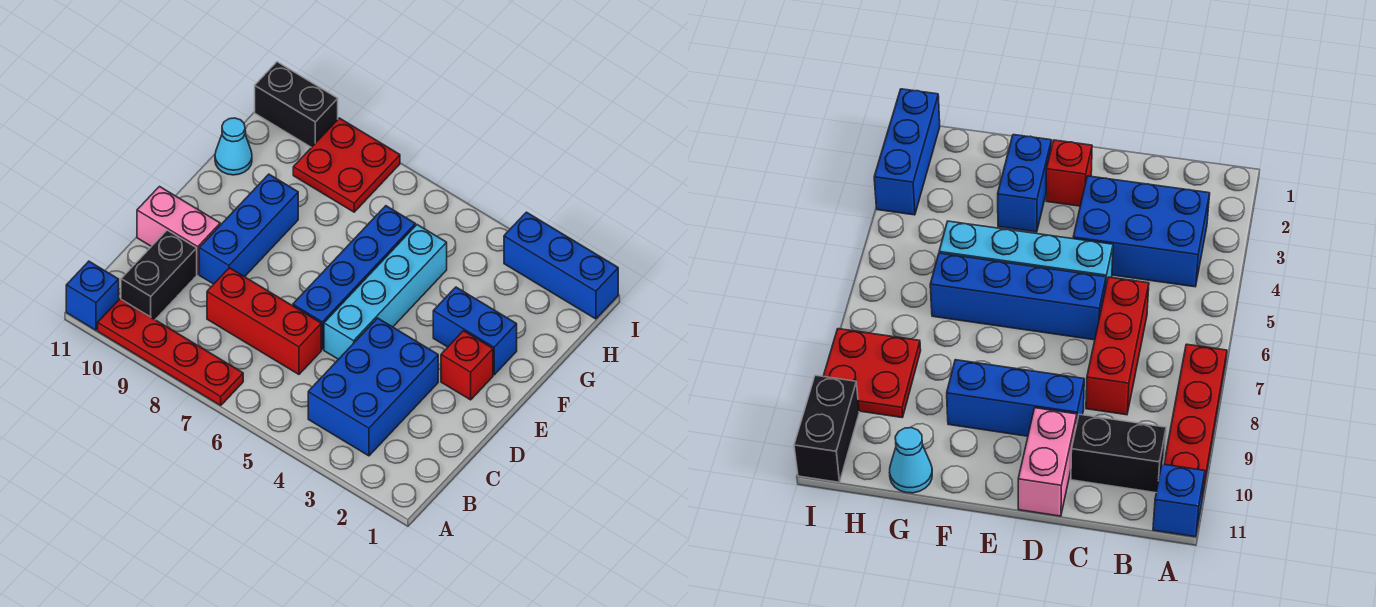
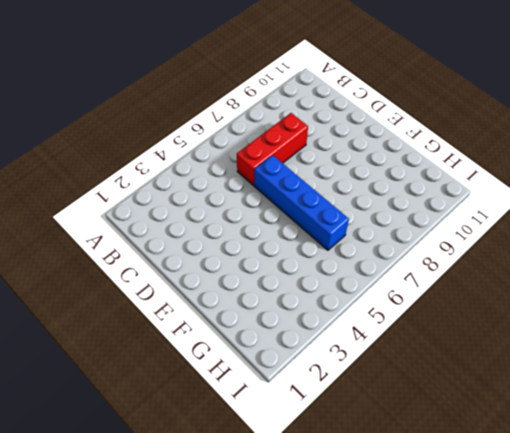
none -> red plate A7:A10 level 1
none -> blue brick A11 level 1
none -> blue brick B3:D4 level 1

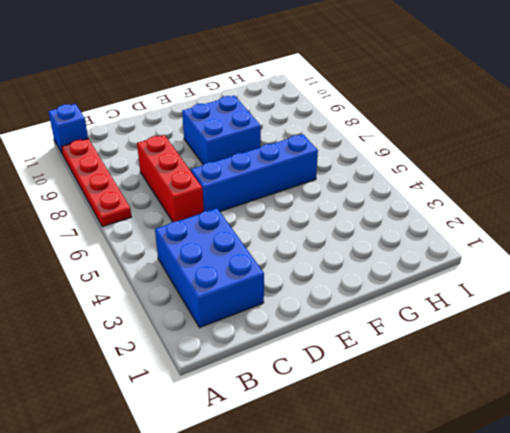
blue brick B2:C4 level 1 -> blue brick B3:D4 level 1
blue brick E8:F9 level 1 -> blue brick D9:F9 level 1
none -> black brick B10:C10 level 1
none -> cyan brick D5:G5 level 1
none -> pink brick D10:D11 level 1

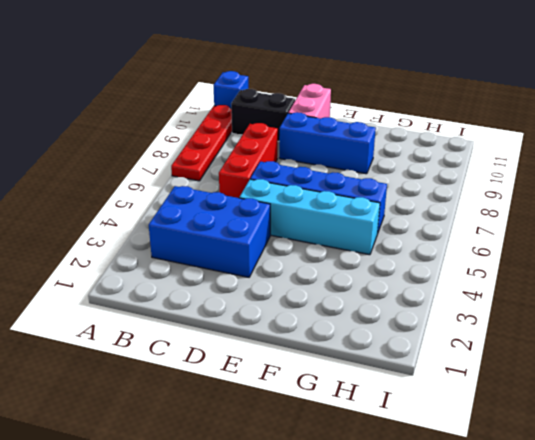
none -> red brick E2 level 1
none -> blue brick F2:F3 level 1
none -> cyan cone G11 level 1

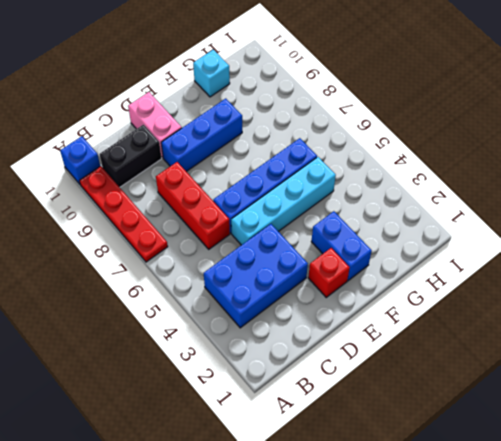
cyan brick G11 level 1 -> cyan cone G11 level 1
none -> red plate H8:I9 level 1
none -> blue brick I1:I3 level 1
none -> black brick I10:I11 level 1

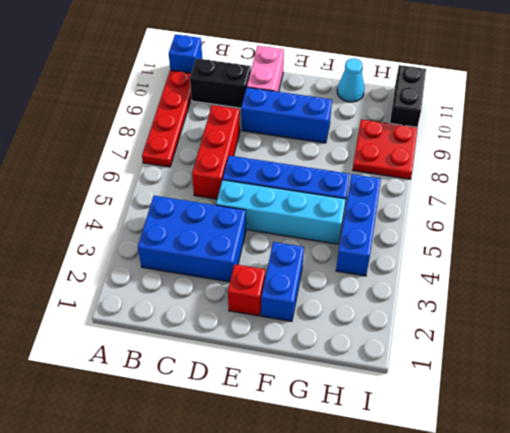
blue brick H4:H6 level 1 -> blue brick I1:I3 level 1

